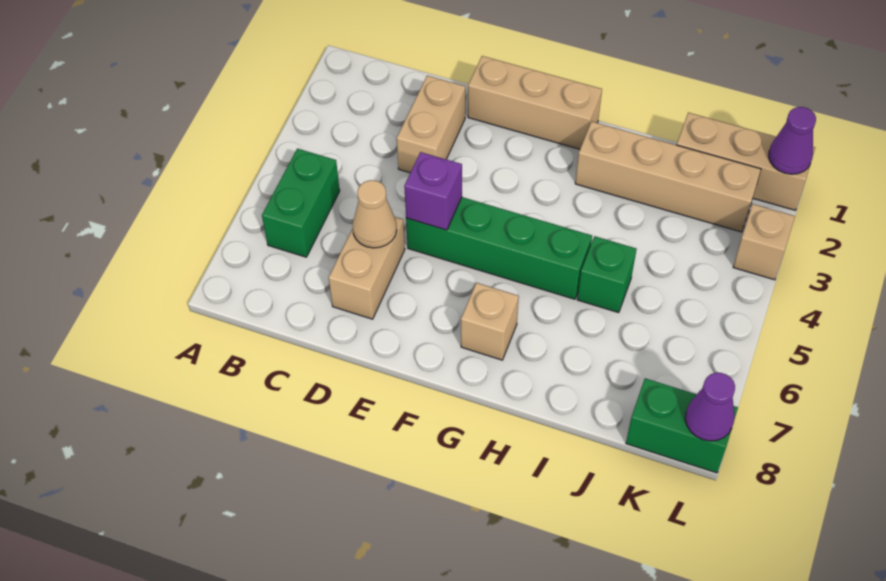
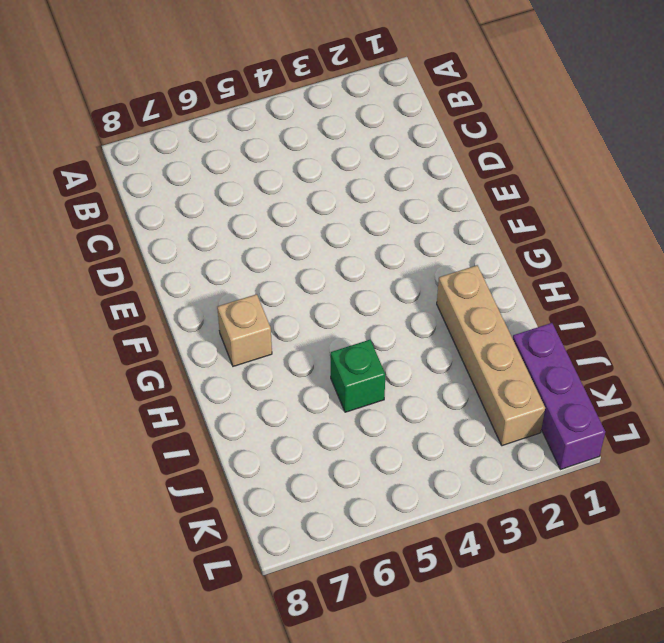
purple brick J1:L1 level 1 -> tan brick J1:L1 level 1
none -> green brick B5:B6 level 1
none -> tan brick D2:D3 level 1
none -> tan brick D6:D7 level 1

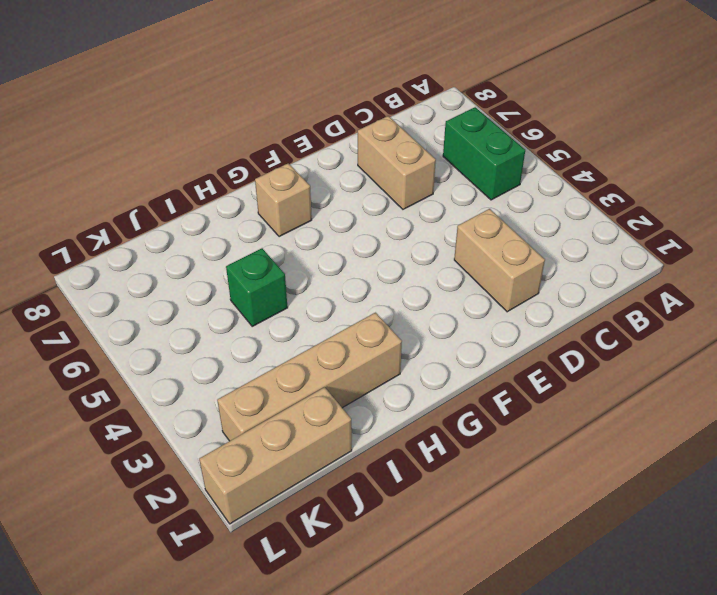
none -> tan brick E1:G1 level 1
none -> green brick E5:H5 level 1
none -> green brick K8:L8 level 1

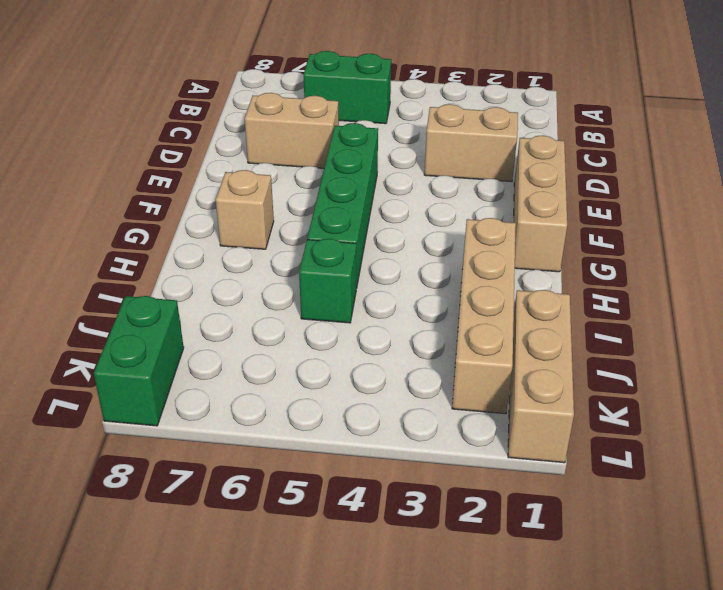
none -> tan brick L3 level 1
none -> tan cone D6 level 2
none -> purple brick E5 level 2

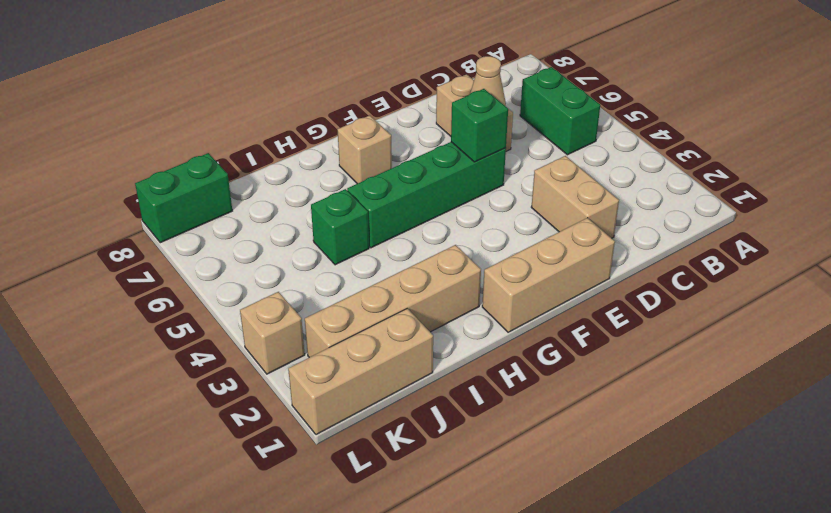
green brick E5 level 2 -> purple brick E5 level 2
none -> purple cone L1 level 2
none -> purple cone L8 level 2

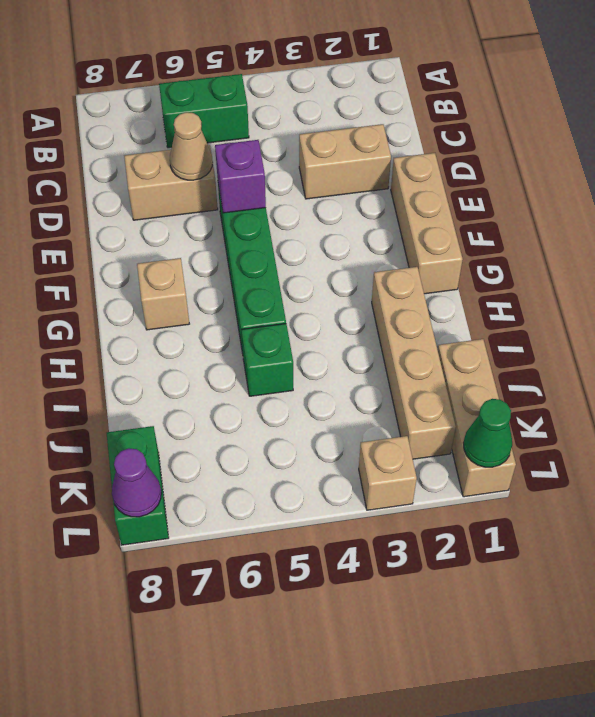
green cone L1 level 2 -> purple cone L1 level 2

